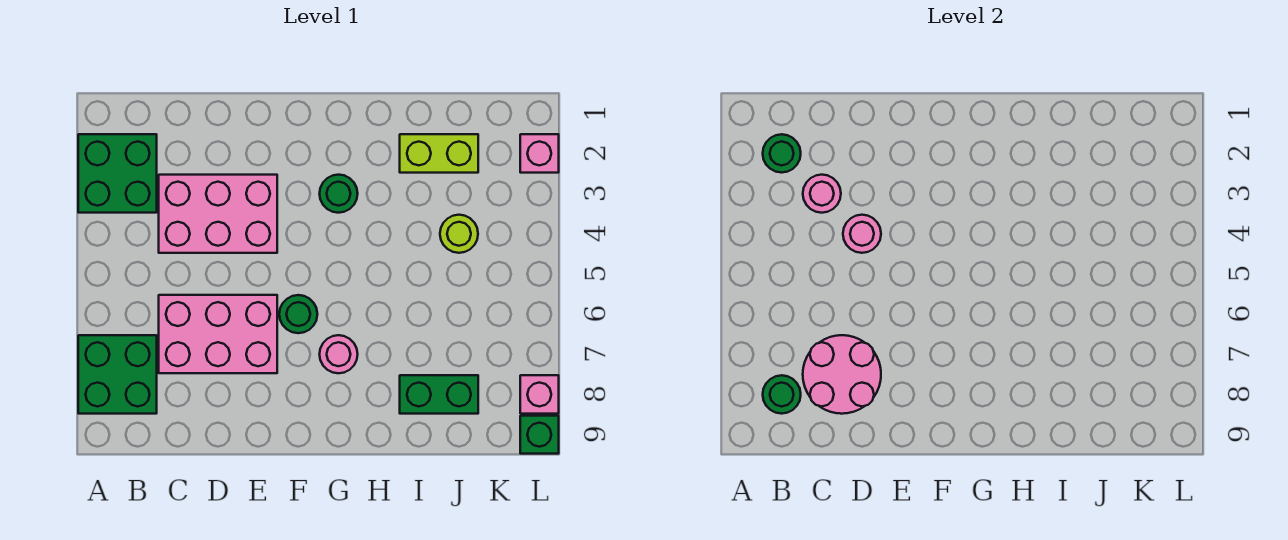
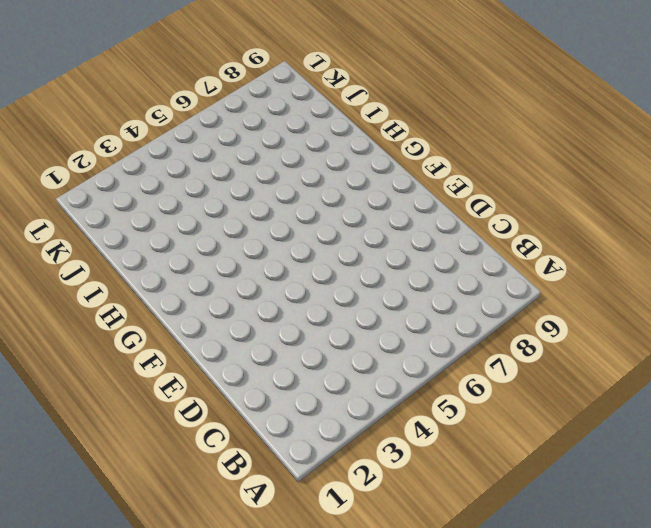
none -> green brick A2:B3 level 1
none -> green brick A7:B8 level 1
none -> pink brick C3:E4 level 1

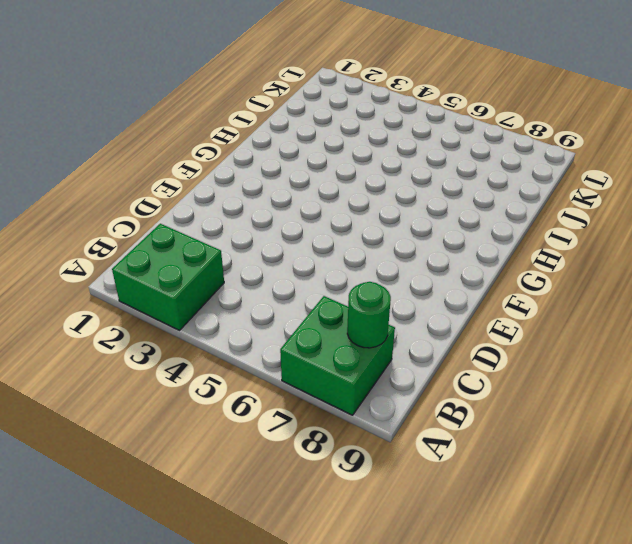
none -> pink brick C3:E4 level 1
none -> pink brick C6:E7 level 1
none -> green round brick F6 level 1

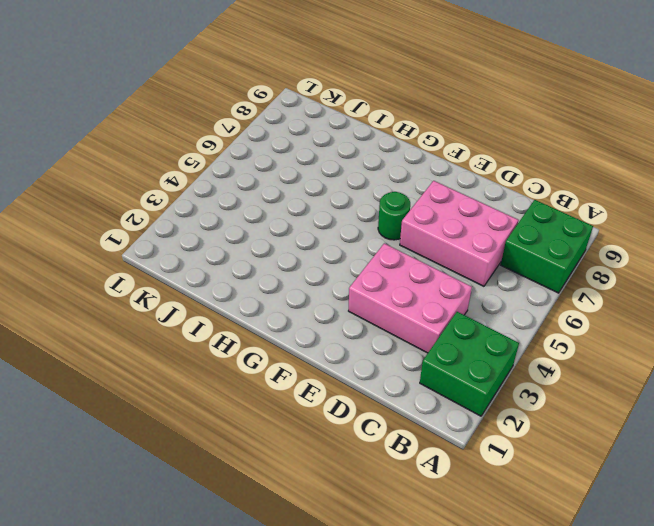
none -> green round brick G3 level 1
none -> pink round brick G7 level 1
none -> lime brick I2:J2 level 1

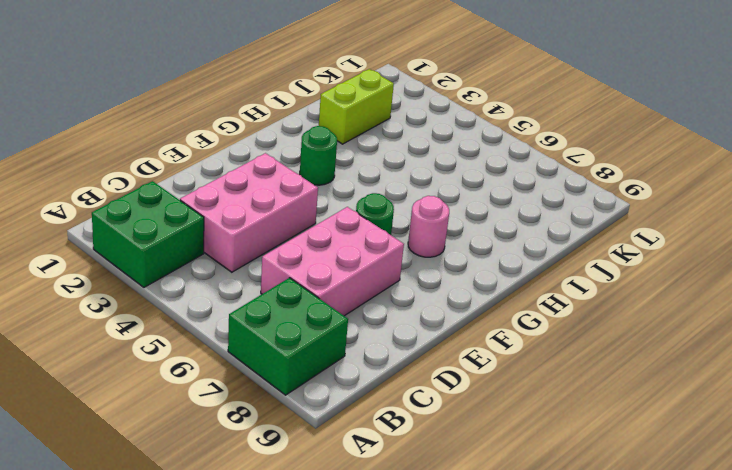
none -> green brick I8:J8 level 1
none -> lime round brick J4 level 1
none -> pink brick L2 level 1

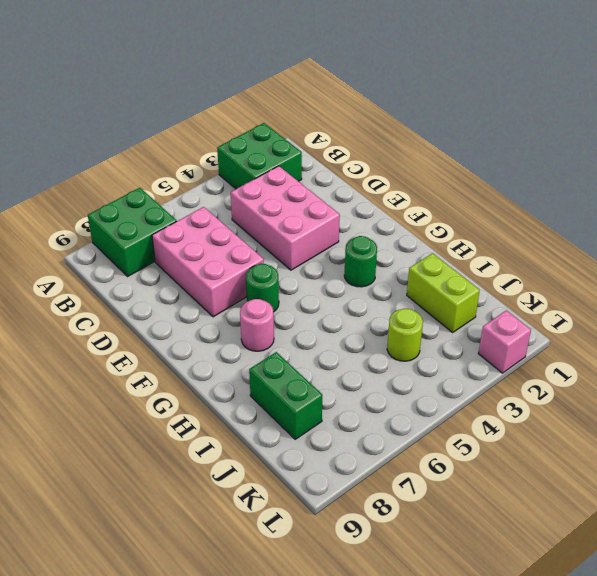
none -> pink brick L8 level 1
none -> green brick L9 level 1
none -> green round brick B2 level 2

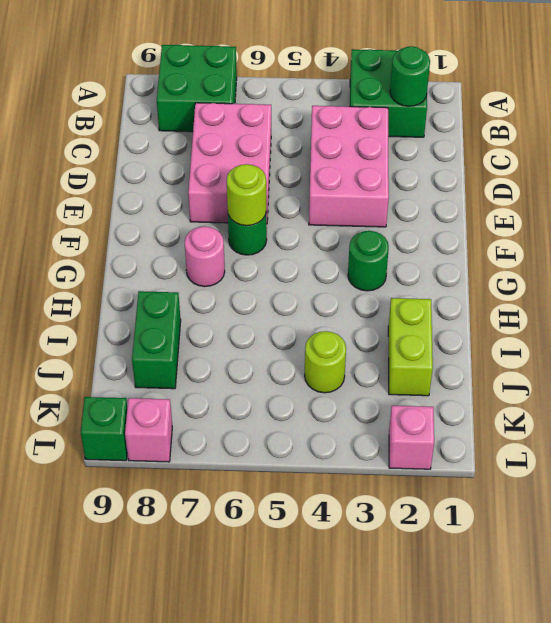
lime round brick F6 level 2 -> none
none -> green round brick B8 level 2
none -> pink round brick C3 level 2
none -> pink round brick C7:D8 level 2

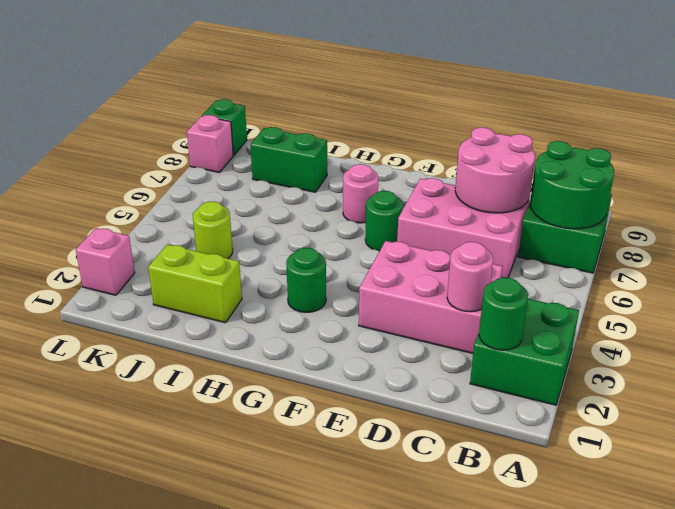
green round brick A7:B8 level 2 -> green round brick B8 level 2
none -> pink round brick D4 level 2

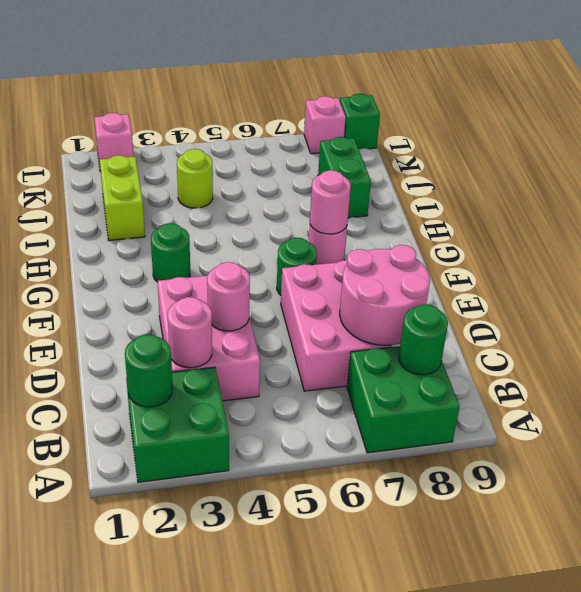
pink round brick G7 level 2 -> none

